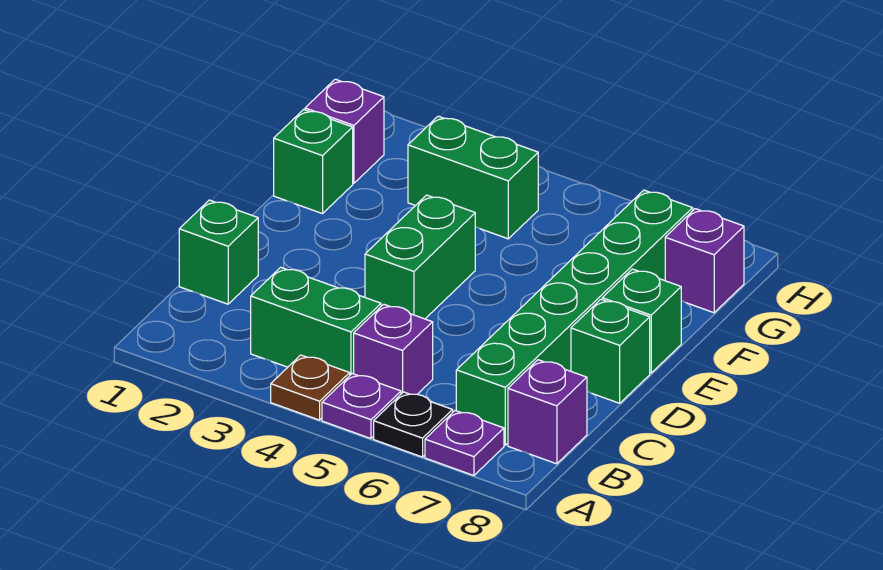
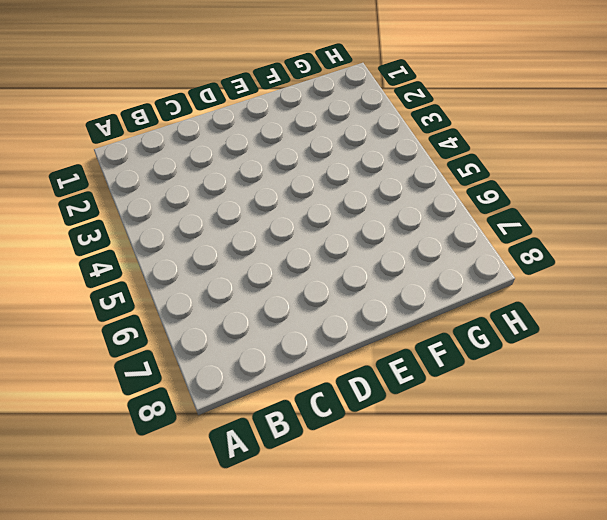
none -> brown plate A4 level 1
none -> purple plate A5 level 1
none -> black plate A6 level 1

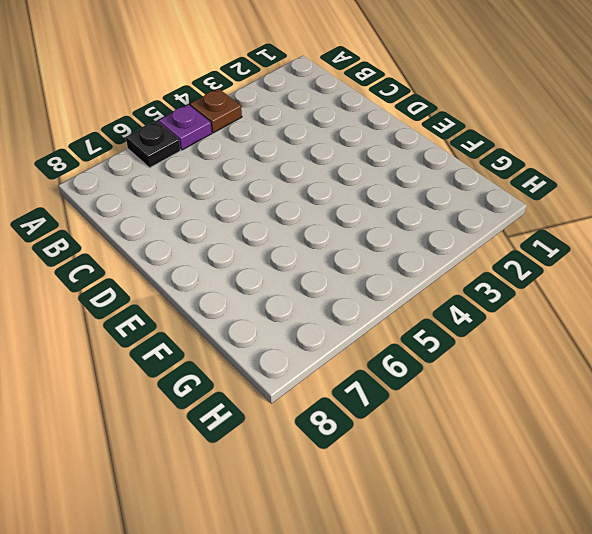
none -> purple plate A7 level 1
none -> green brick B3:B4 level 1
none -> purple brick B5 level 1

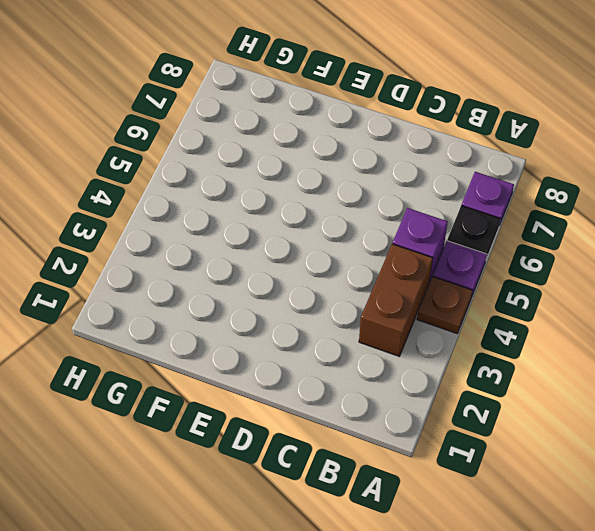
brown brick B3:B4 level 1 -> green brick B3:B4 level 1
none -> green brick B7:G7 level 1
none -> purple brick B8 level 1
none -> green brick C1 level 1

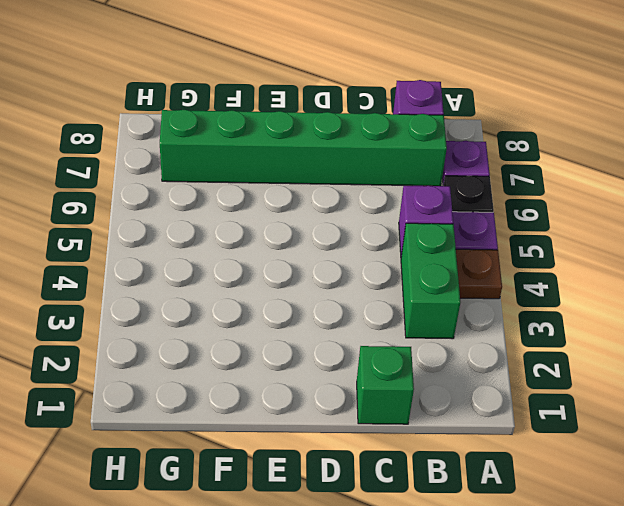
none -> green brick D4:E4 level 1
none -> green brick D8 level 1
none -> green brick E8 level 1

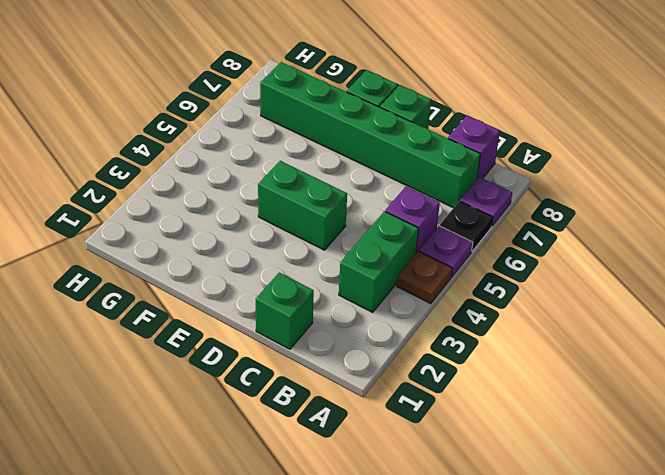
none -> green brick F1 level 1
none -> purple brick G1 level 1
none -> green brick G3:G4 level 1

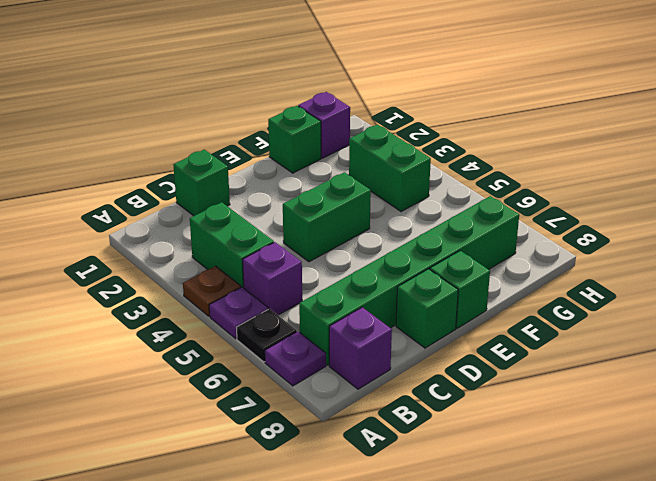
none -> purple brick G8 level 1

